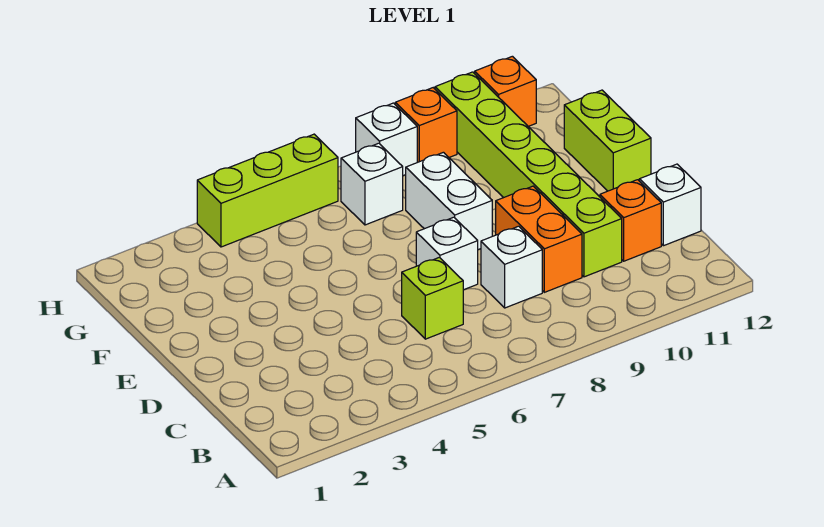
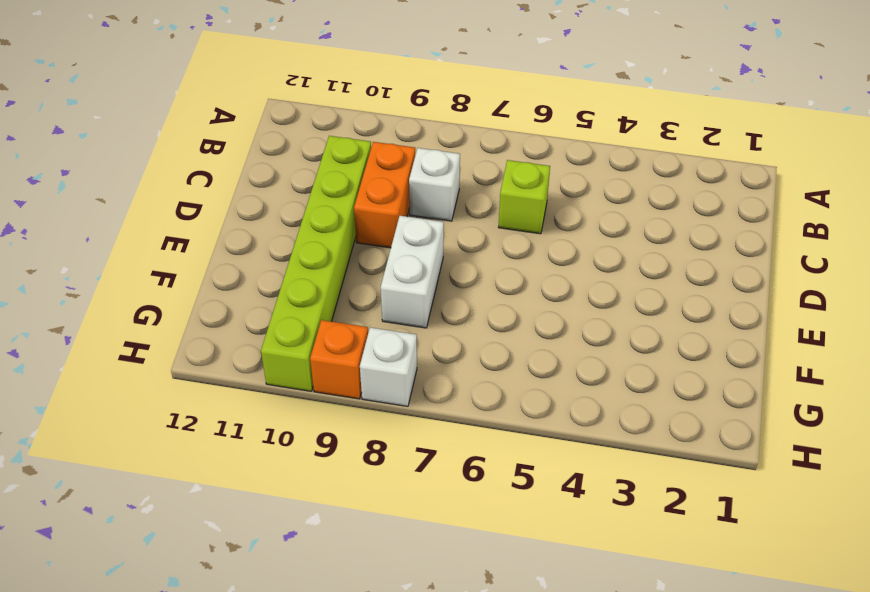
none -> orange brick C11 level 1
none -> white brick C12 level 1
none -> white brick D7 level 1

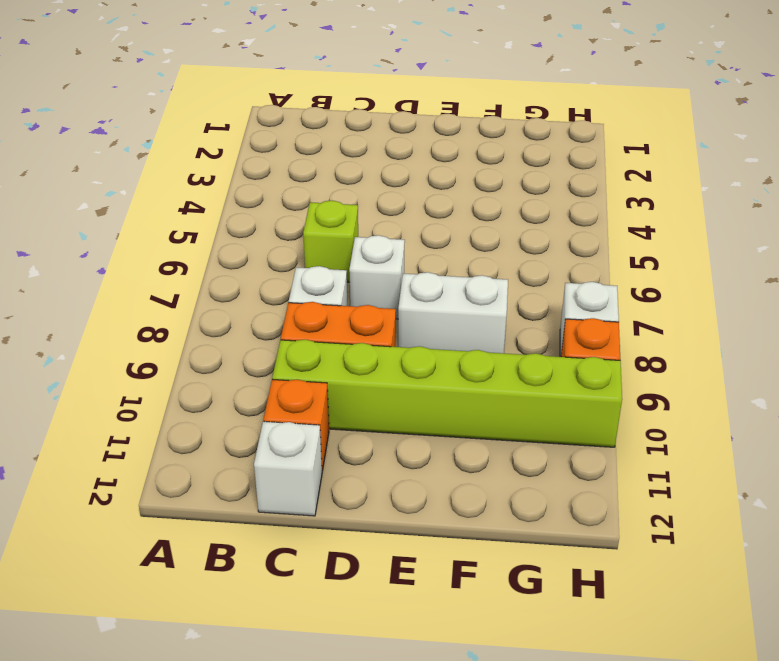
none -> lime brick E12:F12 level 1
none -> white brick G7 level 1
none -> lime brick H4:H6 level 1

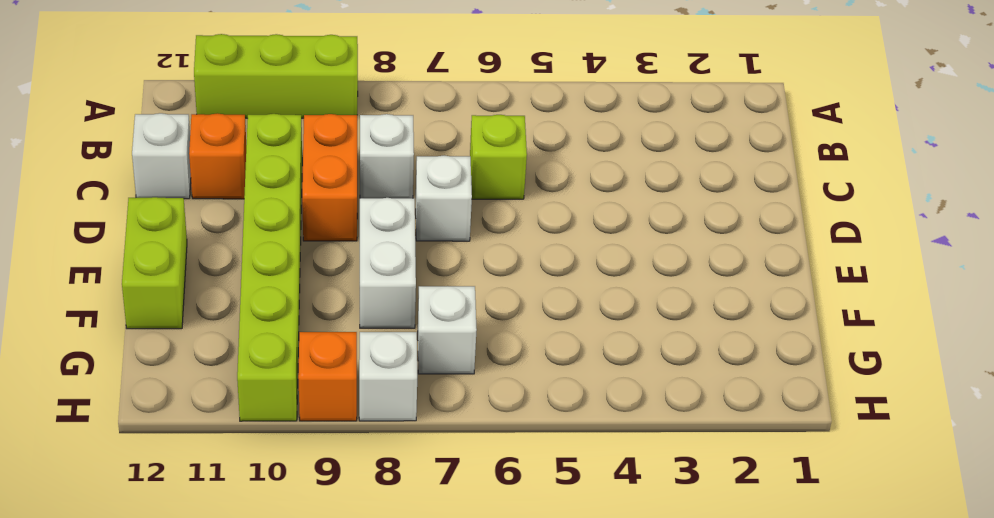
lime brick A9:A11 level 1 -> lime brick H4:H6 level 1
none -> orange brick H11 level 1

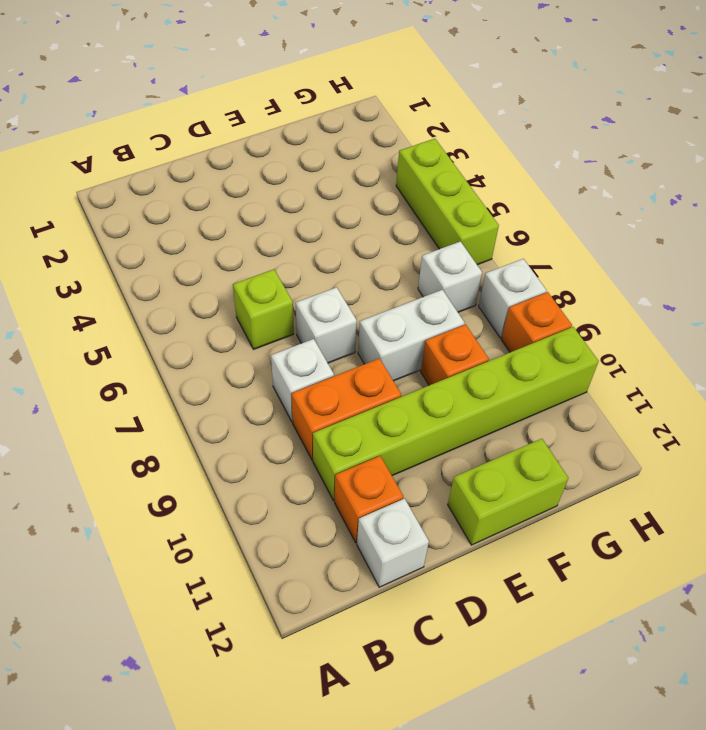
orange brick F9 level 1 -> orange brick H11 level 1

